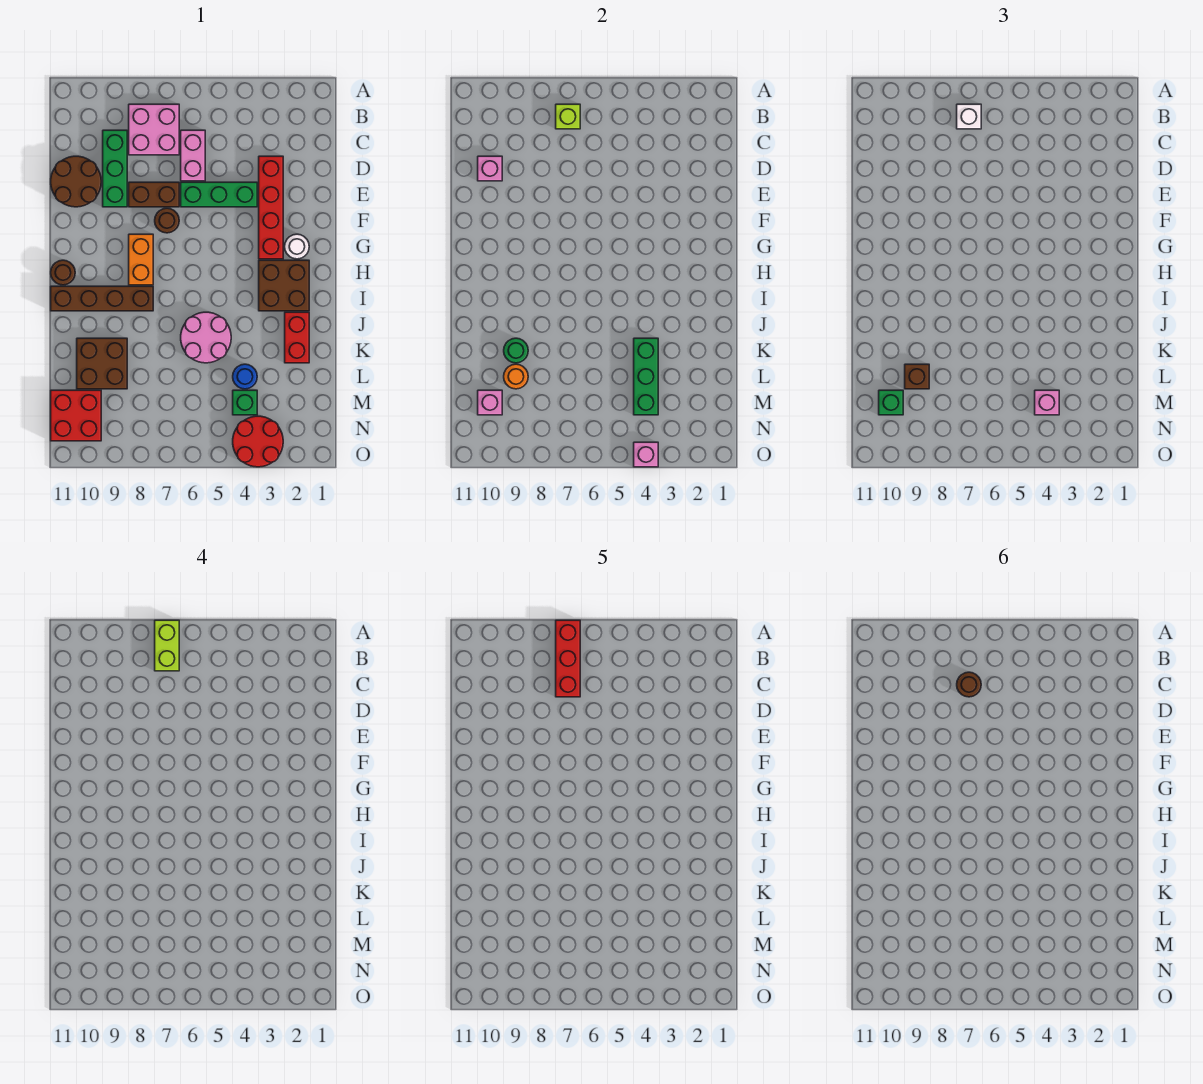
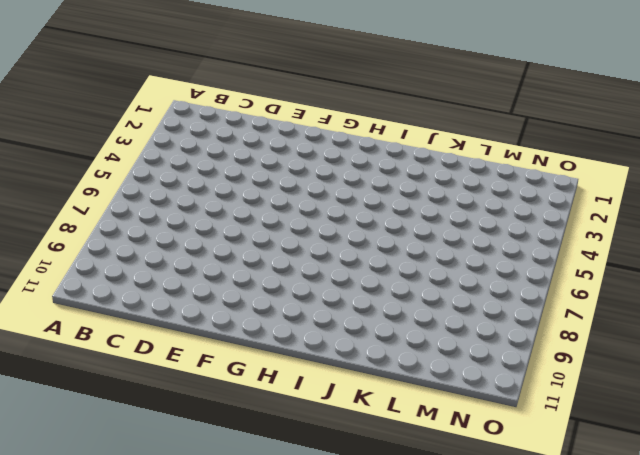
none -> pink brick B7:C8 level 1
none -> pink brick C6:D6 level 1
none -> green brick C9:E9 level 1
none -> red brick D3:G3 level 1

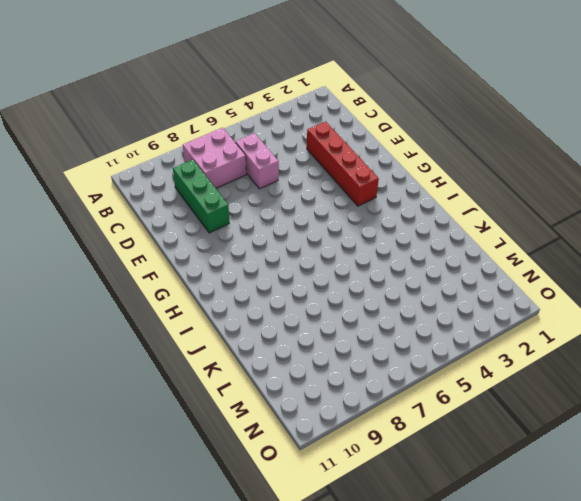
none -> brown round brick D10:E11 level 1
none -> green brick E4:E6 level 1
none -> brown brick E7:E8 level 1
none -> brown round brick F7 level 1

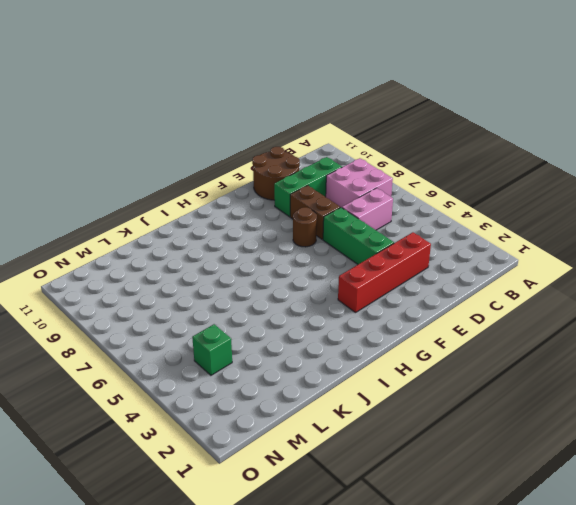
none -> white round brick G2 level 1
none -> orange brick G8:H8 level 1
none -> brown brick H2:I3 level 1
none -> brown round brick H11 level 1

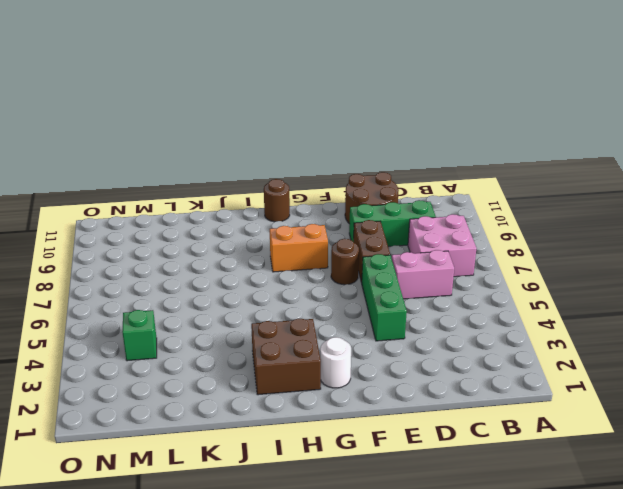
none -> red brick D3:G3 level 1
none -> brown brick I8:I11 level 1
none -> red brick J2:K2 level 1
none -> pink round brick J5:K6 level 1

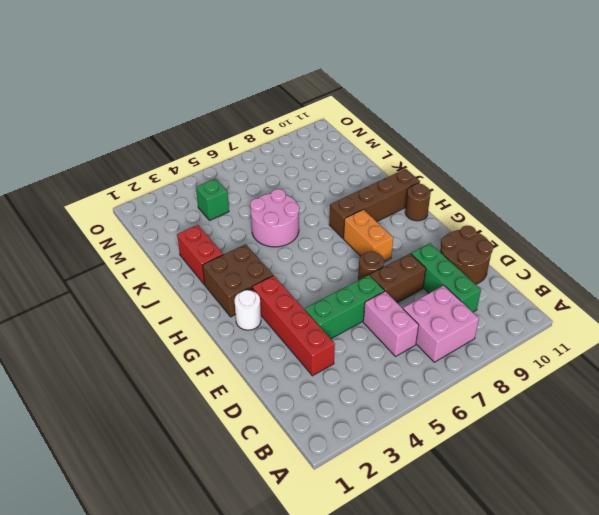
none -> brown brick K9:L10 level 1
none -> blue round brick L4 level 1
none -> red brick M10:N11 level 1
none -> red round brick N3:O4 level 1

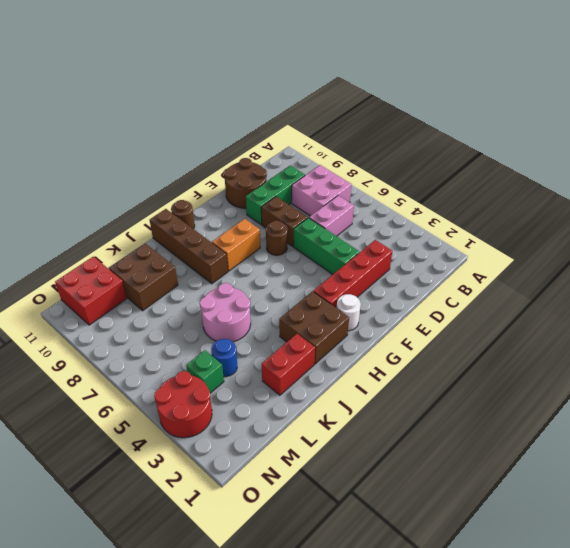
none -> lime brick B7 level 2
none -> pink brick D10 level 2
none -> green brick K4:M4 level 2
none -> green round brick K9 level 2

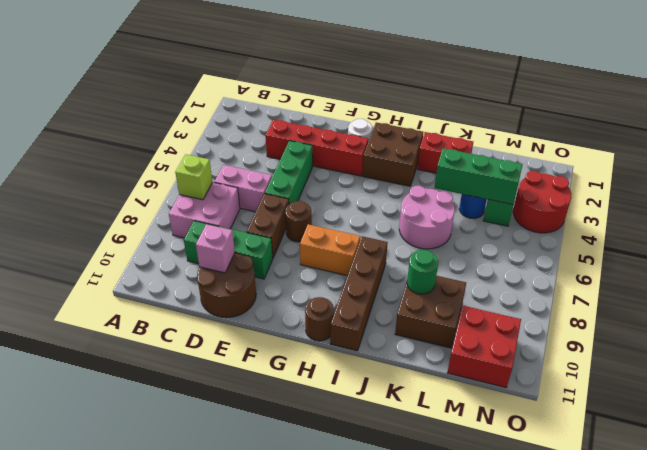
none -> orange round brick L9 level 2
none -> pink brick M10 level 2
none -> pink brick O4 level 2
none -> white brick B7 level 3

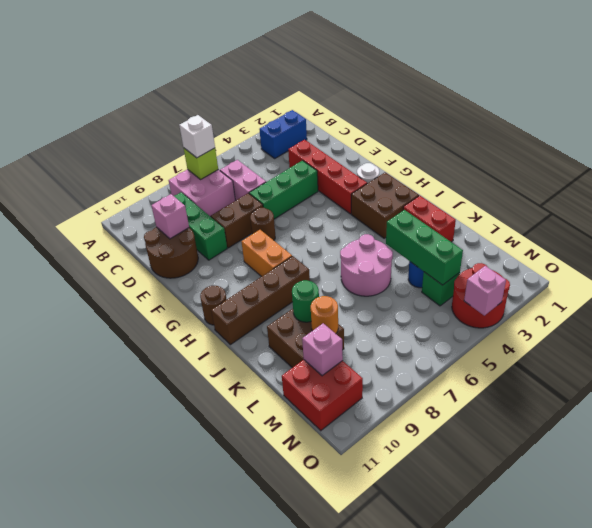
blue brick B2:B3 level 1 -> none
none -> brown brick L9 level 3
none -> pink brick M4 level 3
none -> green brick M10 level 3
none -> lime brick A7:B7 level 4

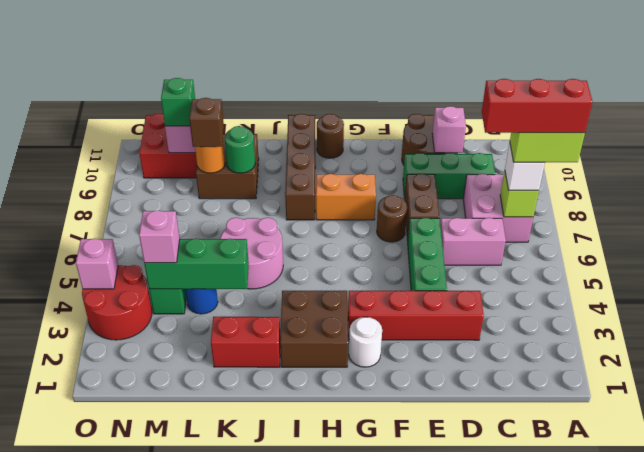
none -> brown round brick C7 level 6

